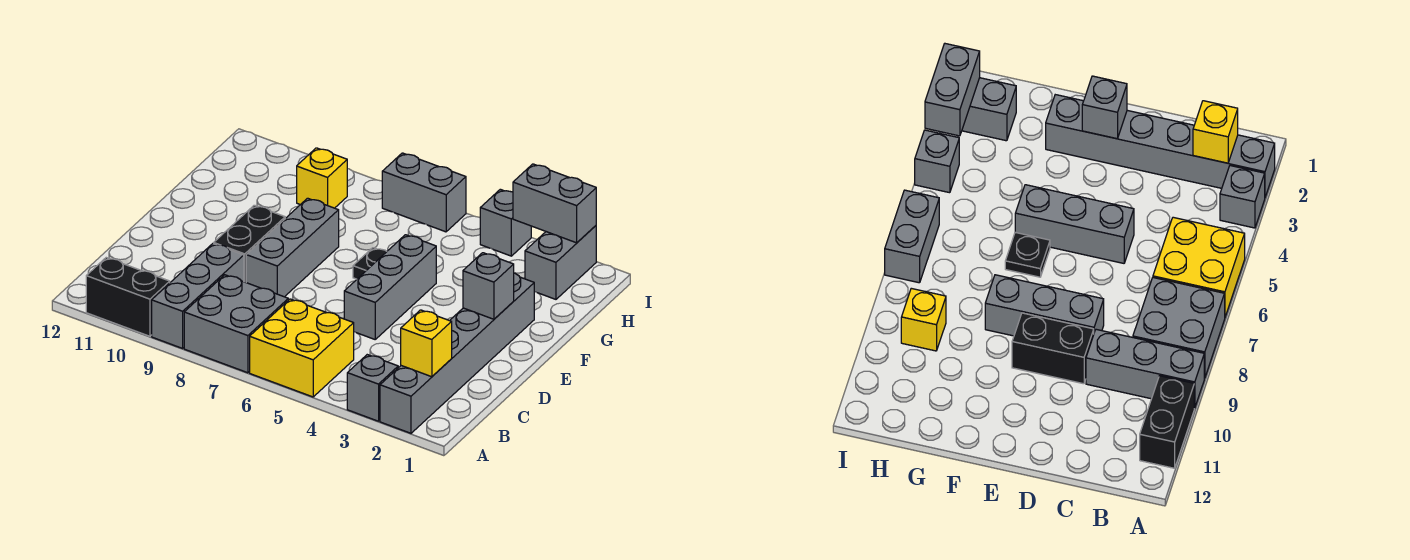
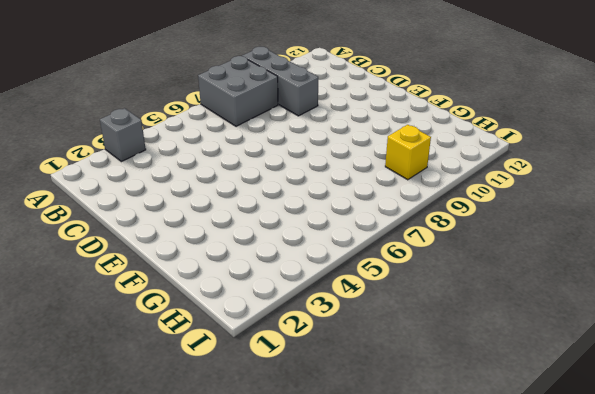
none -> grey brick A2:F2 level 1
none -> yellow brick A5:B6 level 1
none -> black brick A10:A11 level 1

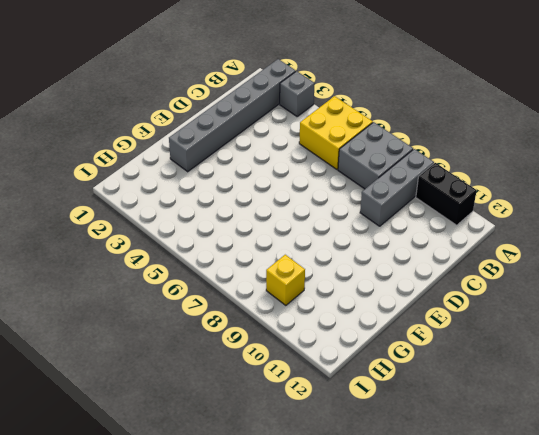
none -> grey brick D5:F5 level 1
none -> grey brick D8:F8 level 1
none -> black brick D9:E9 level 1

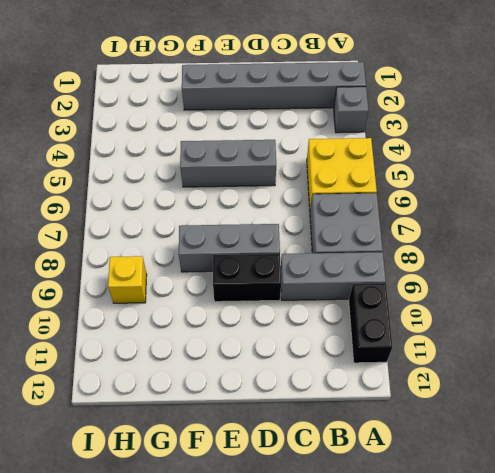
none -> black plate F6 level 1
none -> grey brick H2:I2 level 1
none -> grey brick I4 level 1

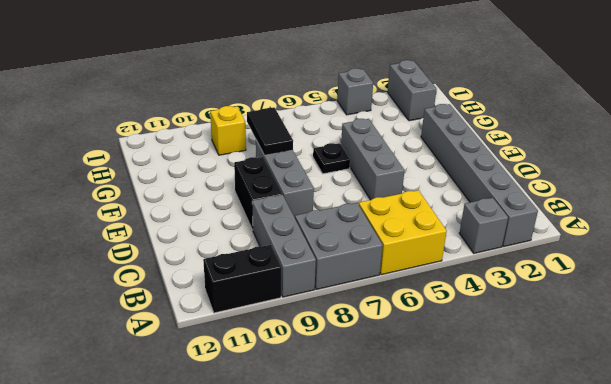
black tile F8:G8 level 2 -> none
none -> grey brick I6:I7 level 1
none -> yellow brick B2 level 2
none -> grey brick E2 level 2

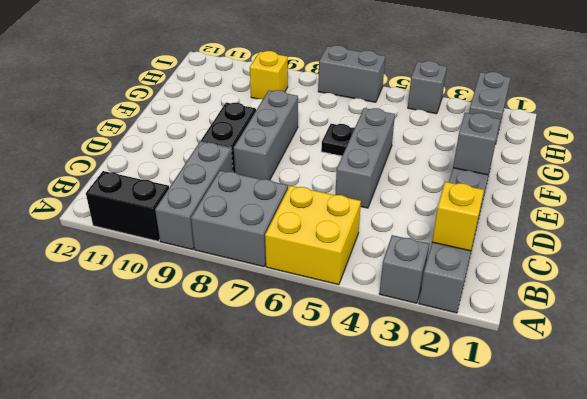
none -> grey brick I2:I3 level 2

